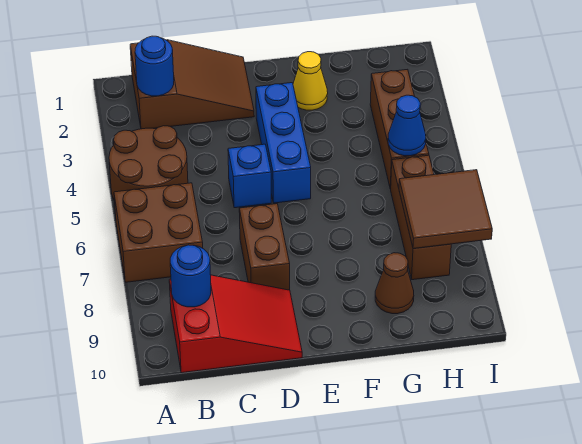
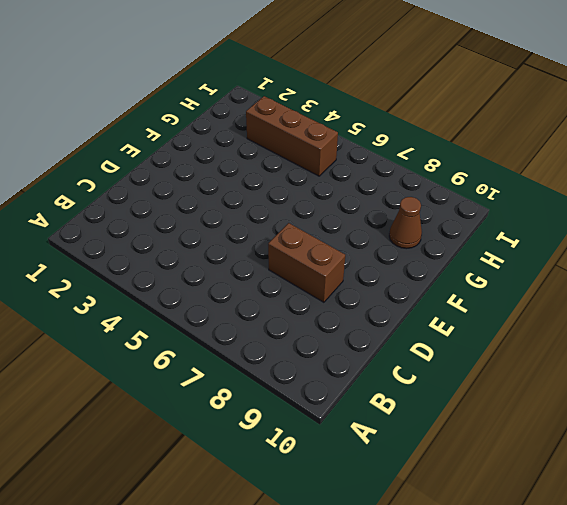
none -> brown round brick A4:B5 level 1
none -> brown brick A6:B7 level 1
none -> brown slope B1:D2 level 1 top B

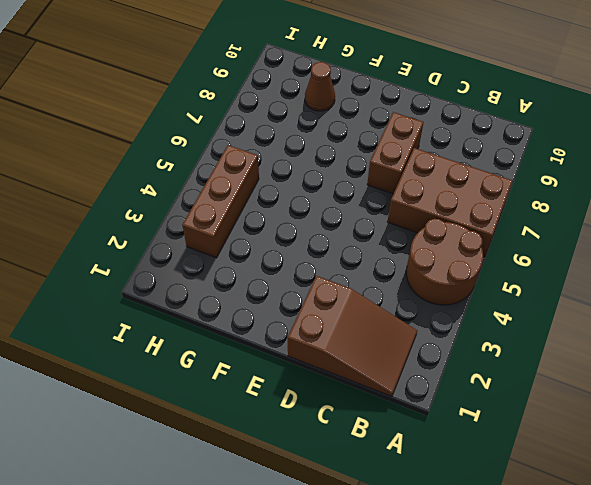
brown brick A6:C7 level 1 -> brown brick A6:B7 level 1
brown slope B1:D2 level 1 top D -> brown slope B1:D2 level 1 top B
none -> red slope B9:D10 level 1 top B
none -> blue brick D5 level 1
none -> blue brick E3:E5 level 1

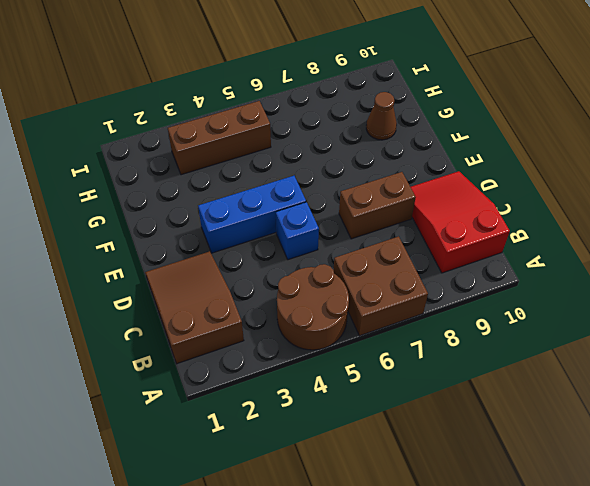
none -> yellow cone F2 level 1
none -> brown brick H6:H8 level 1
none -> blue round brick B2 level 2

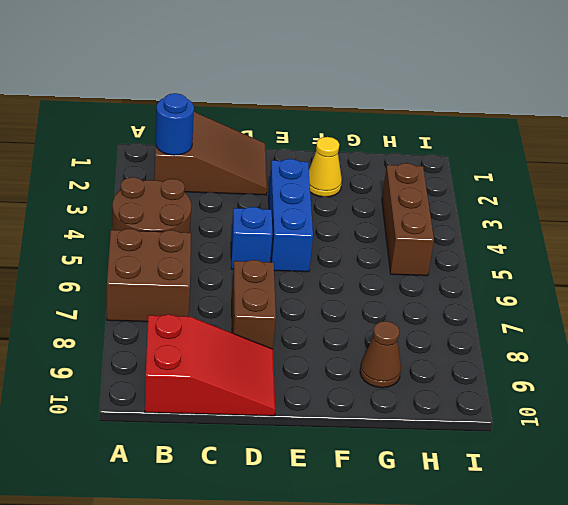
none -> brown brick H6:H8 level 1
none -> blue round brick B9 level 2
none -> blue cone H5 level 2

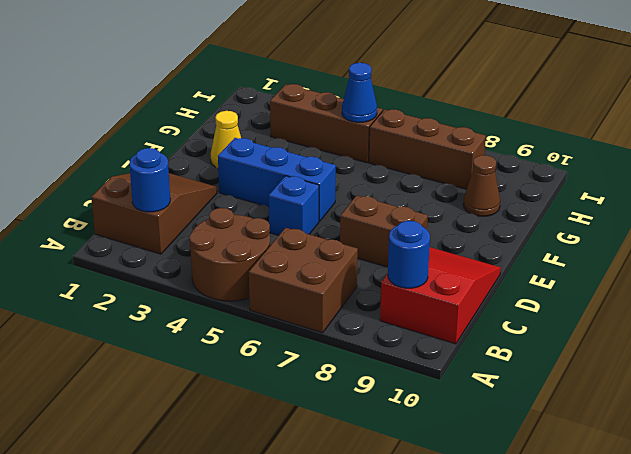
none -> brown tile H7:I8 level 2

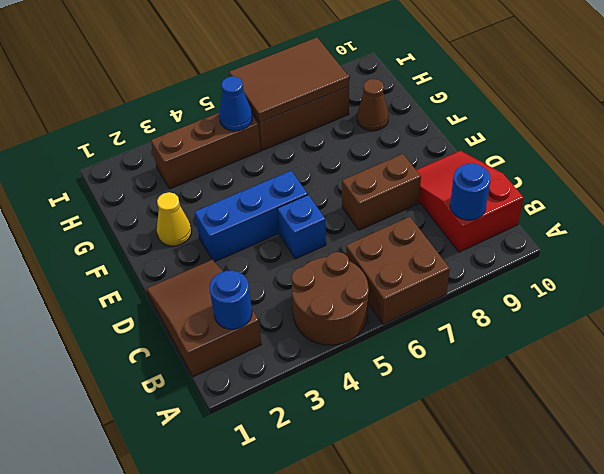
brown tile H6:I8 level 2 -> brown tile H7:I8 level 2

